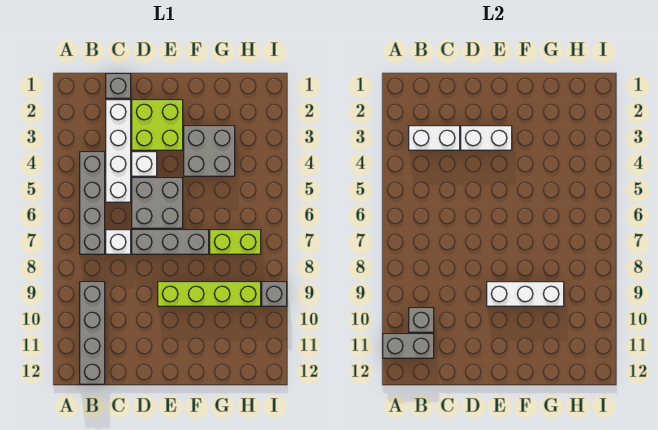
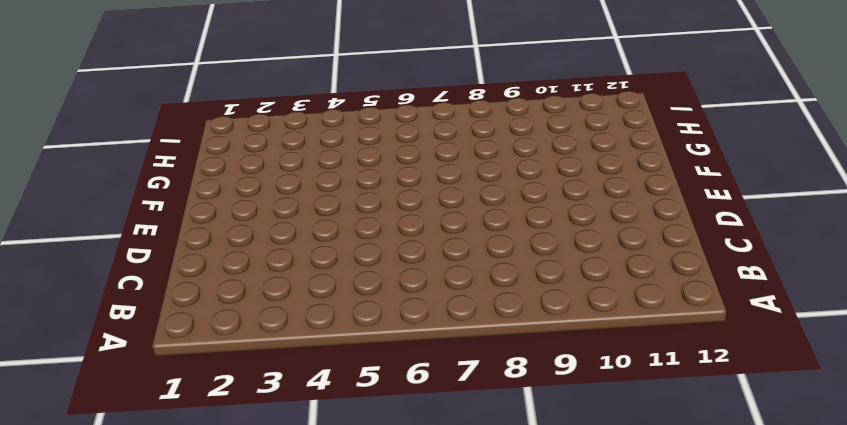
none -> grey brick B4:B7 level 1
none -> grey brick B9:B12 level 1
none -> grey brick C1 level 1

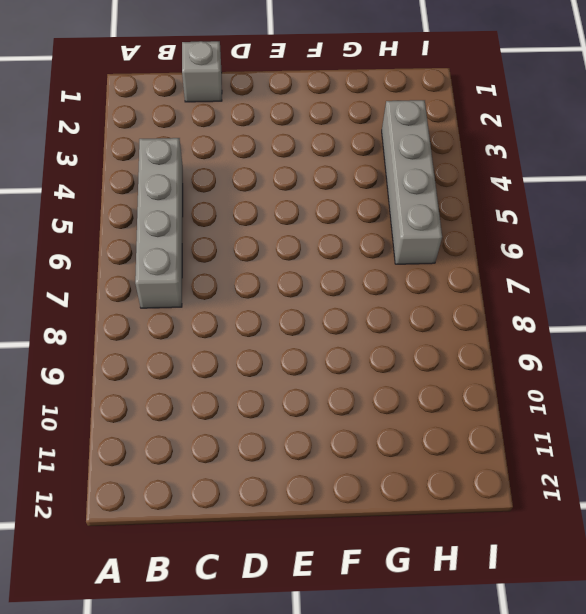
grey brick H3:H6 level 1 -> grey brick B9:B12 level 1
none -> white brick C2:C5 level 1
none -> white brick C7 level 1
none -> lime brick D2:E3 level 1

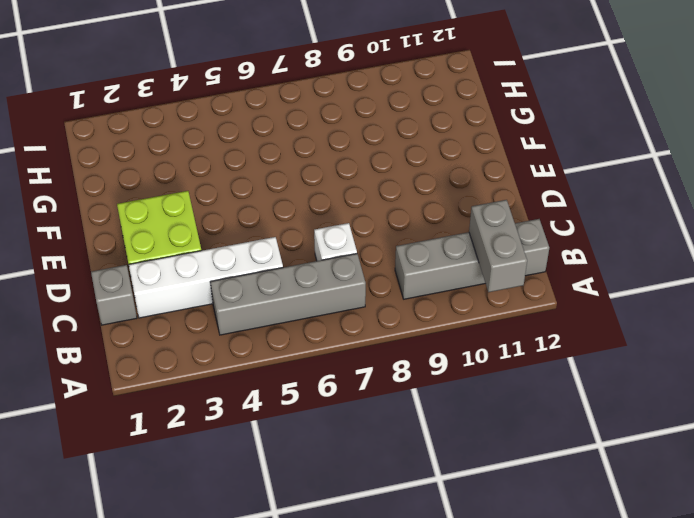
none -> white brick D4 level 1
none -> grey brick D5:E6 level 1
none -> grey brick D7:F7 level 1

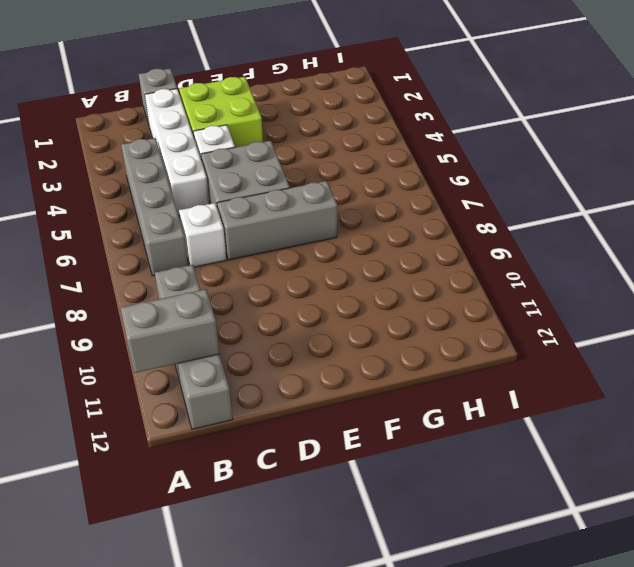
none -> lime brick E9:H9 level 1
none -> grey brick F3:G4 level 1
none -> lime brick G7:H7 level 1

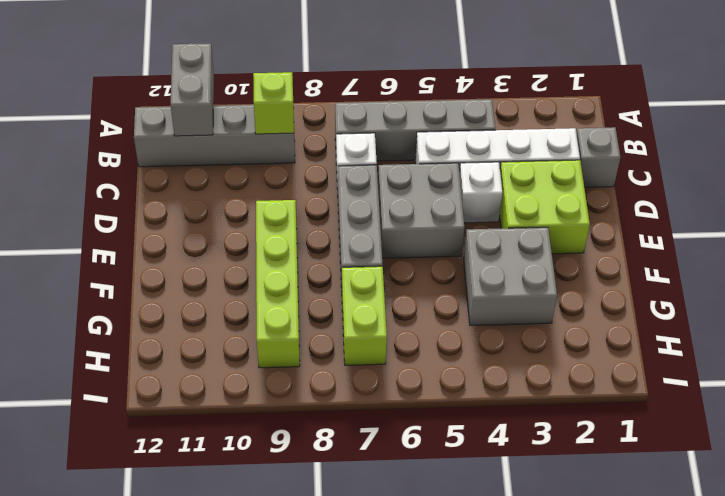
lime brick B9 level 2 -> none
none -> grey brick I9 level 1
none -> white brick B3:C3 level 2
none -> grey brick B10 level 2

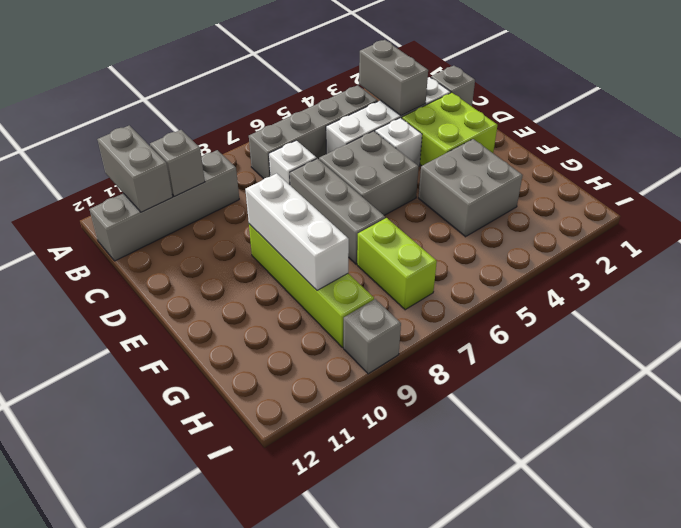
grey brick B3:C3 level 2 -> white brick B3:C3 level 2
none -> white brick D3:E3 level 2

